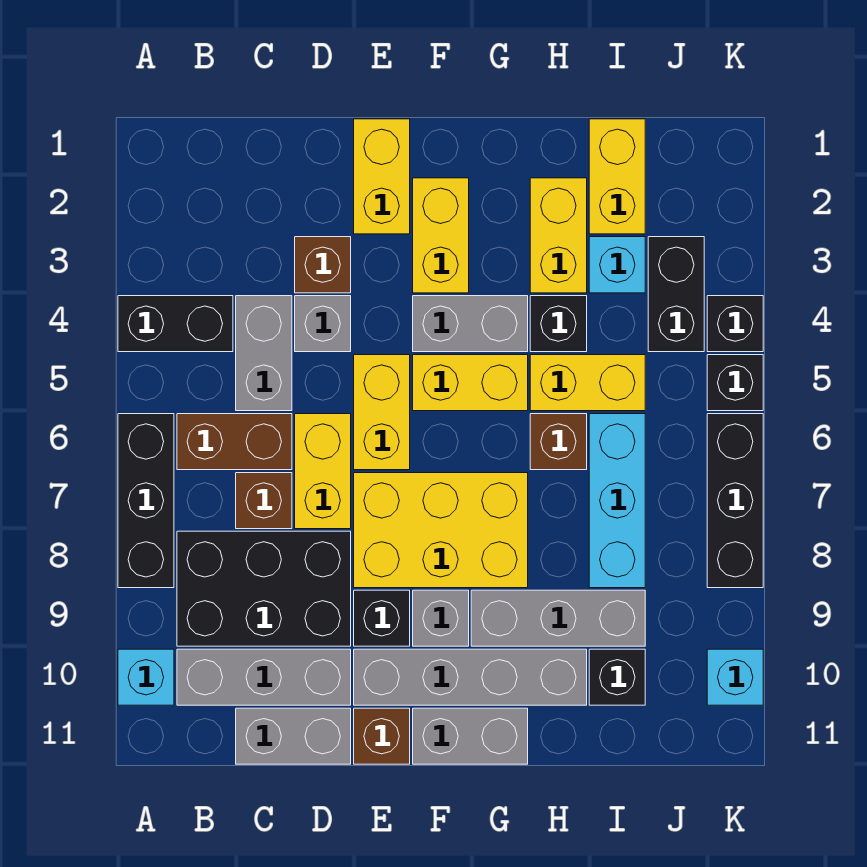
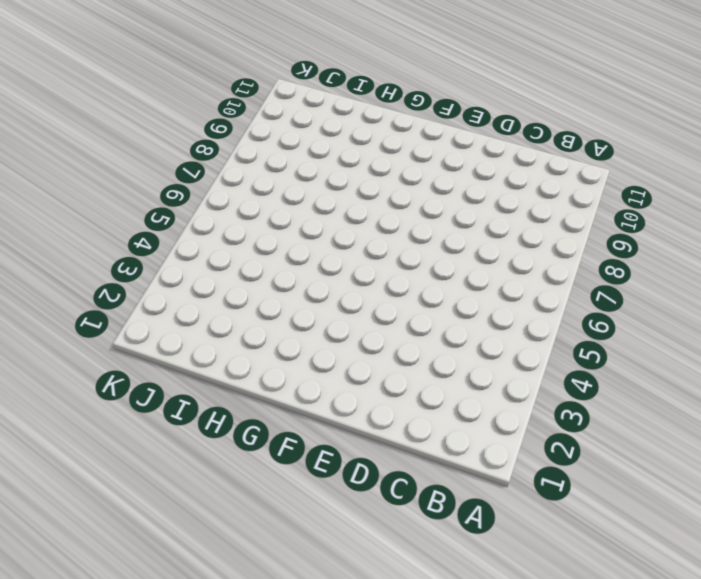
none -> black brick A4:B4 level 1
none -> black brick A6:A8 level 1
none -> cyan brick A10 level 1
none -> brown brick B6:C6 level 1

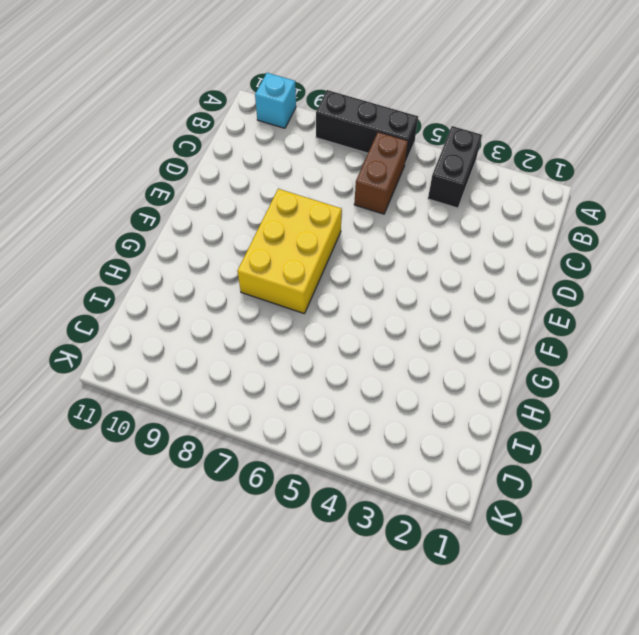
none -> black brick B8:D9 level 1
none -> grey brick B10:D10 level 1
none -> grey brick C4:C5 level 1
none -> brown brick C7 level 1

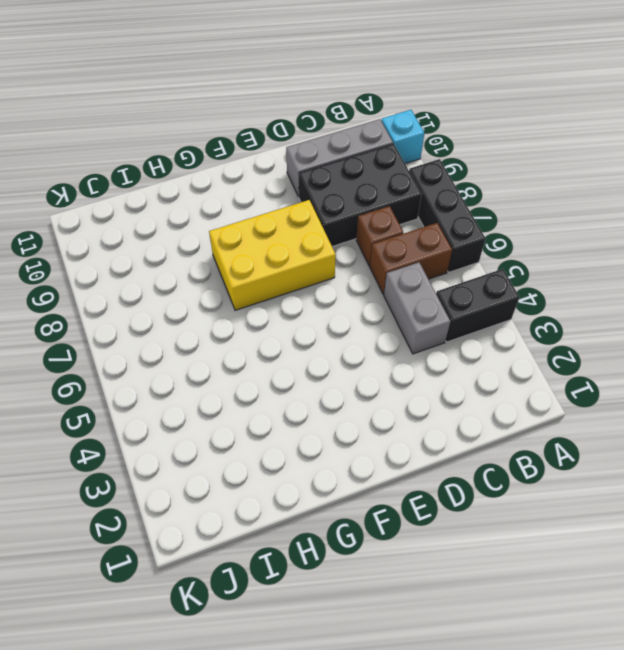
none -> grey brick C11:D11 level 1
none -> brown brick D3 level 1
none -> grey brick D4 level 1
none -> yellow brick D6:D7 level 1

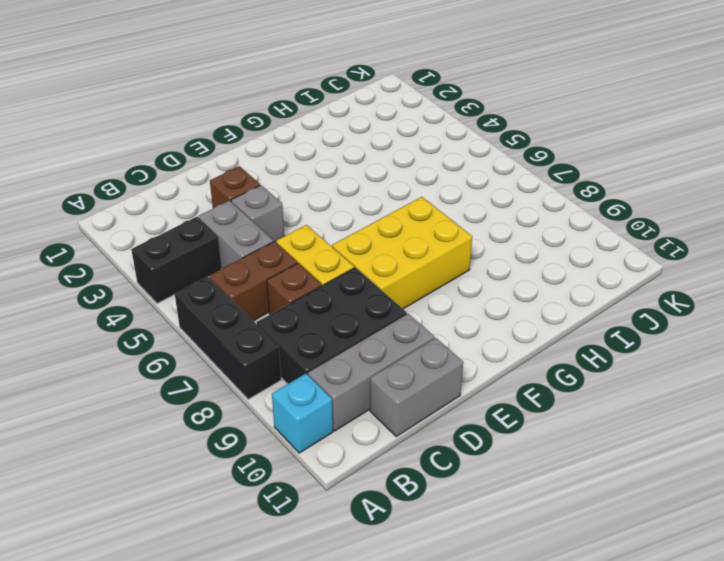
none -> yellow brick E1:E2 level 1
none -> yellow brick E5:E6 level 1
none -> black brick E9 level 1
none -> grey brick E10:H10 level 1

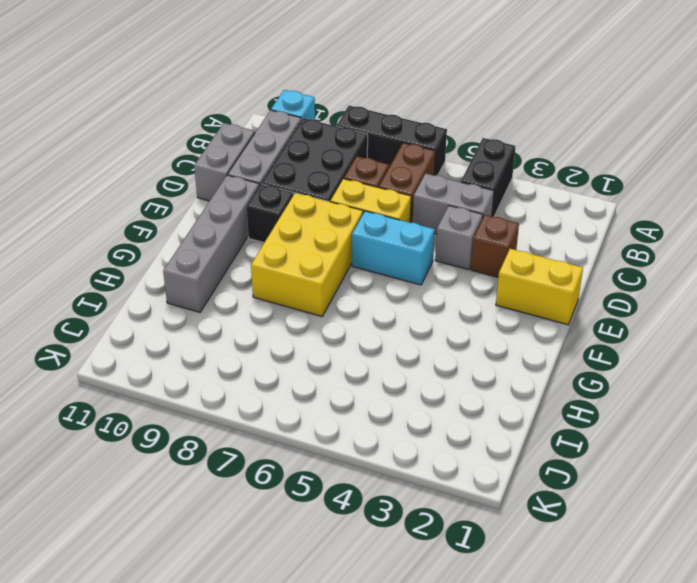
cyan brick E5:E6 level 1 -> yellow brick E5:E6 level 1
none -> brown brick E11 level 1
none -> yellow brick F2:F3 level 1
none -> grey brick F4:G4 level 1
none -> yellow brick F5:G5 level 1

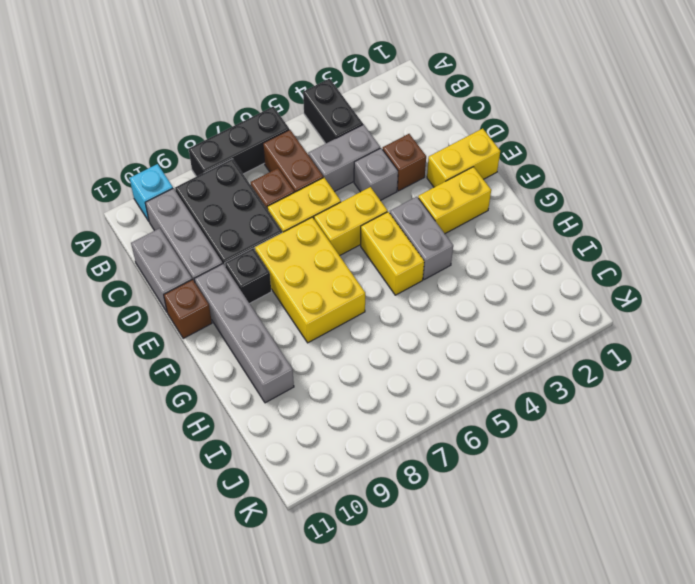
none -> grey brick F9 level 1
none -> grey brick F11:G11 level 1
none -> grey brick G9:I9 level 1
none -> yellow brick H2:H3 level 1

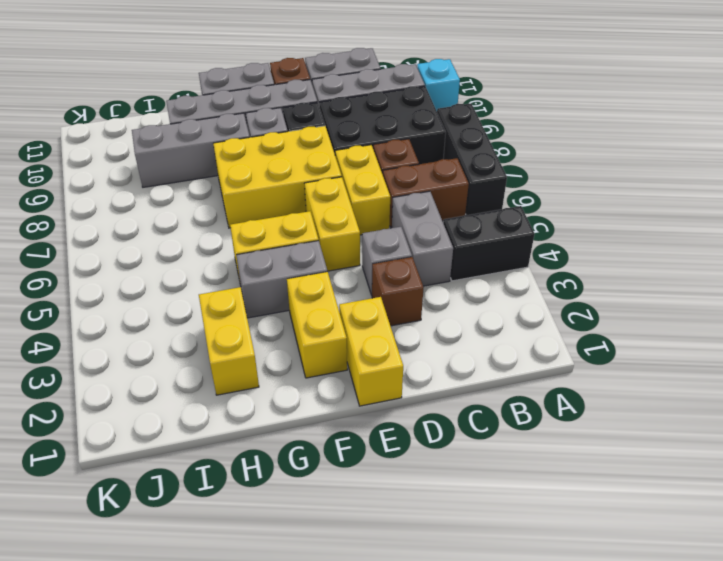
none -> black brick H4 level 1
none -> yellow brick H5:I5 level 1
none -> brown brick H6 level 1
none -> yellow brick I1:I2 level 1

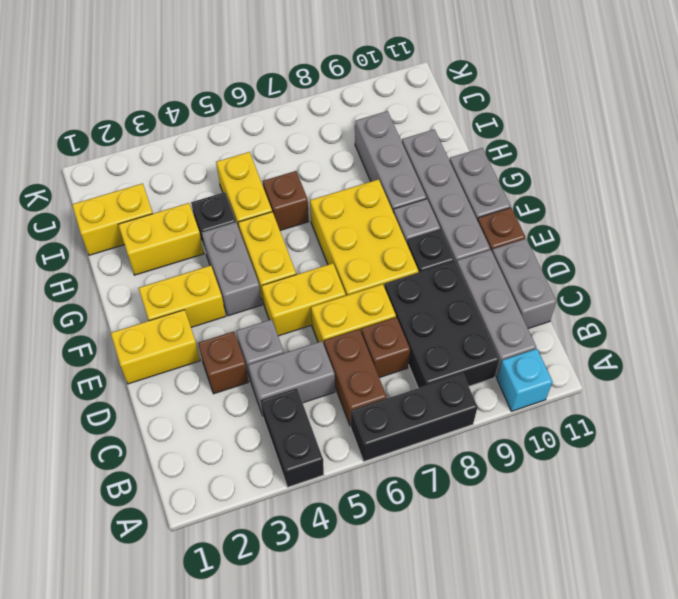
none -> cyan brick I3 level 1
none -> cyan brick I6:I8 level 1
none -> black brick I10 level 1
none -> black brick J3:J4 level 1

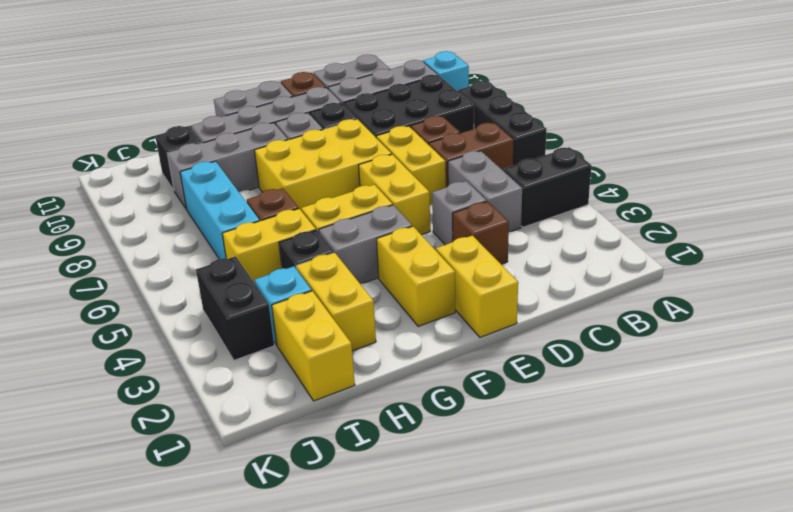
none -> black brick K4 level 1
none -> black brick K5 level 1
none -> black brick K6:K8 level 1
none -> cyan brick K10 level 1

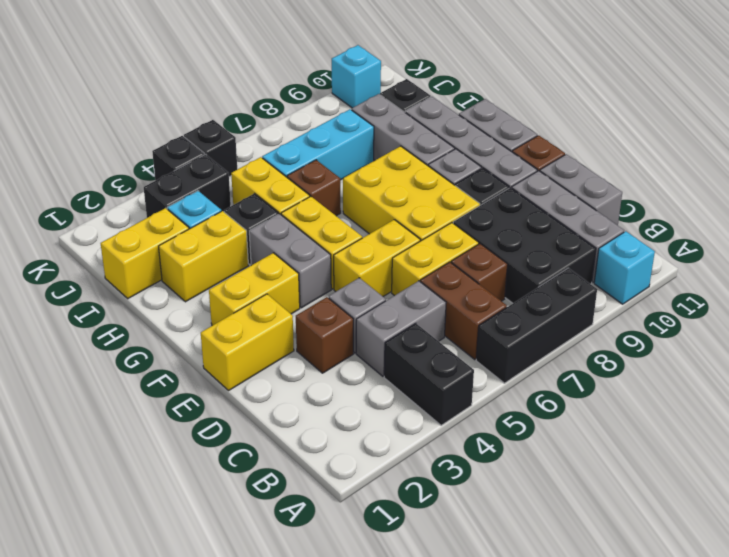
none -> black brick K6:K8 level 1

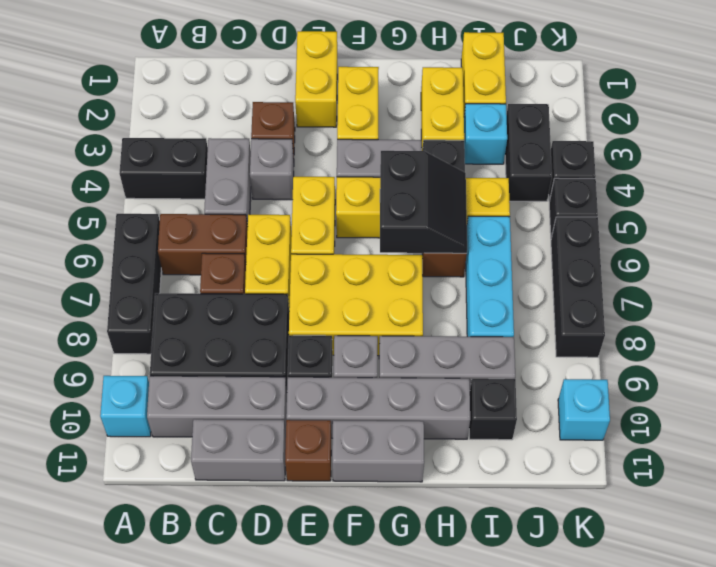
black slope G5:H6 level 2 top G -> none

